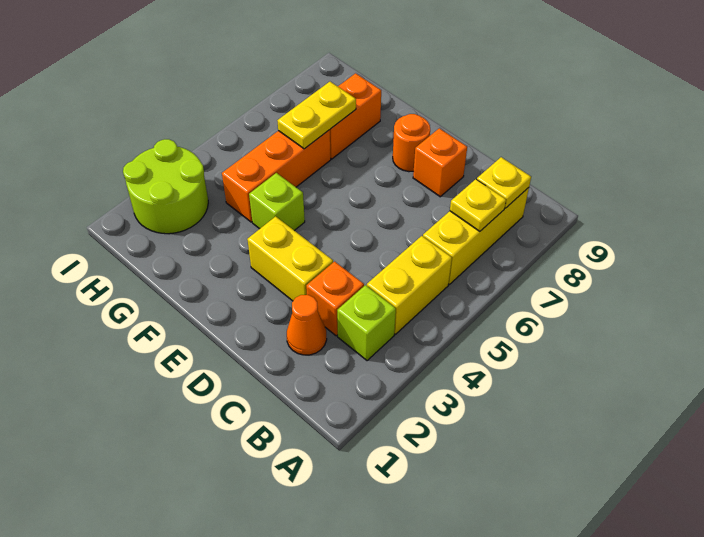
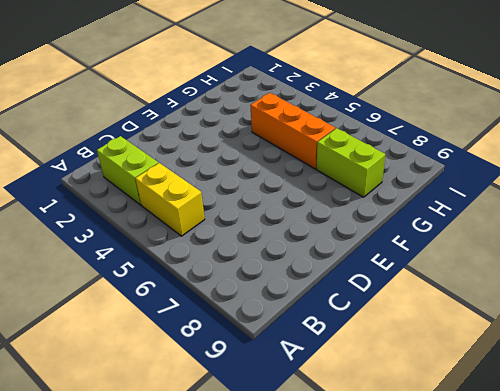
lime brick B2:B3 level 1 -> lime brick B3 level 1
lime brick G7:G8 level 1 -> orange brick G7:G8 level 1
none -> yellow brick B6:B8 level 1
none -> orange cone C2 level 1
none -> orange brick C3 level 1

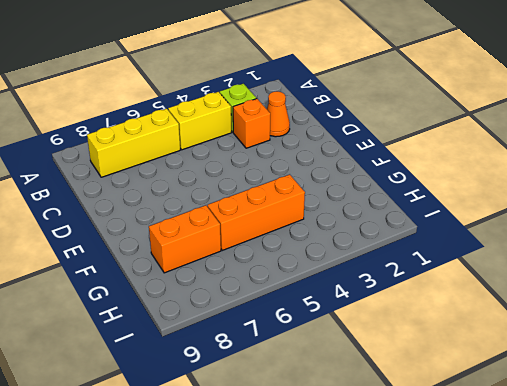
none -> yellow brick D3:E3 level 1
none -> orange brick D8 level 1
none -> orange round brick E8 level 1

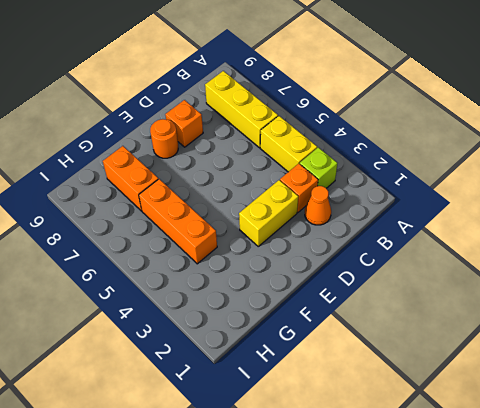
none -> lime brick F4 level 1
none -> lime round brick H2:I3 level 1
none -> yellow plate B7 level 2

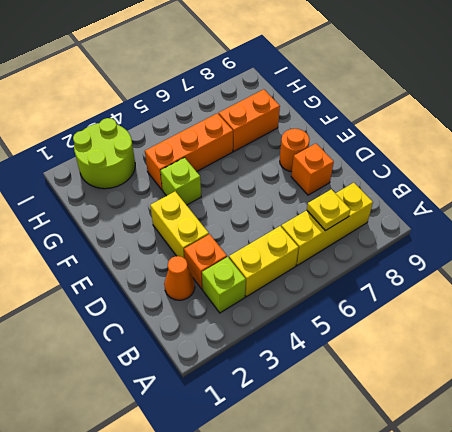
none -> yellow plate B8 level 2
none -> yellow plate G6:G7 level 2

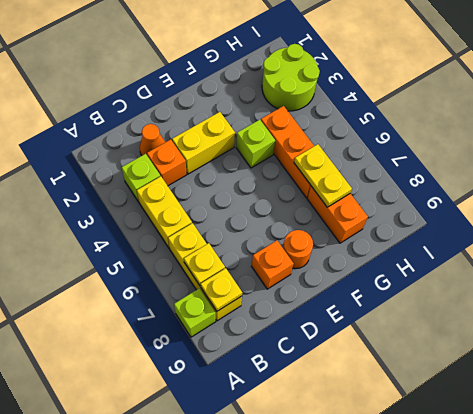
lime brick A8 level 1 -> none

